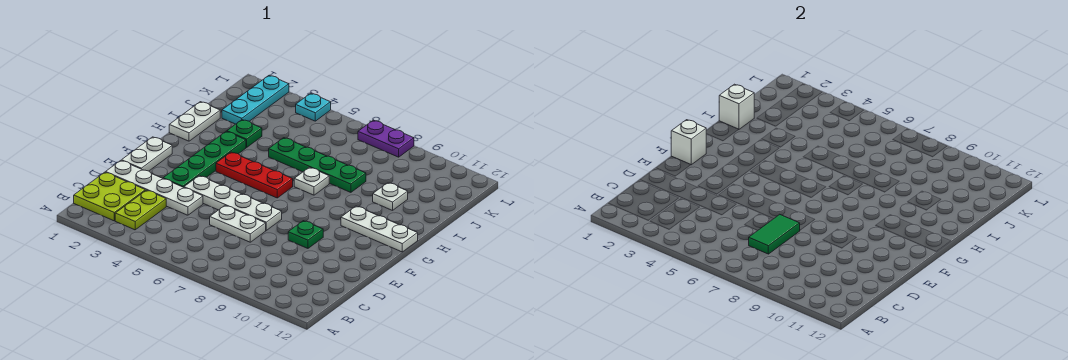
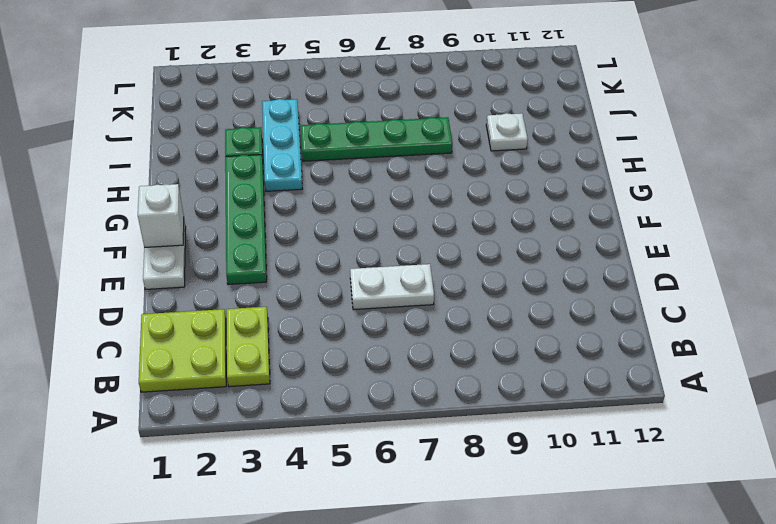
cyan plate H4:J4 level 1 -> cyan plate J2:L2 level 1
none -> white plate D1:D4 level 1
none -> white plate E4:E7 level 1
none -> green plate E9 level 1

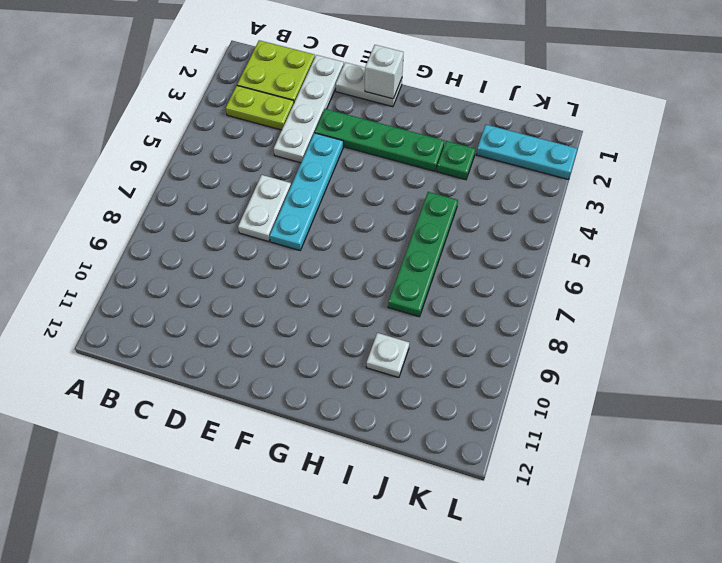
cyan plate E4:E7 level 1 -> white plate E4:E7 level 1
none -> green plate E9 level 1
none -> red plate G4:G6 level 1
none -> white plate G10:G12 level 1

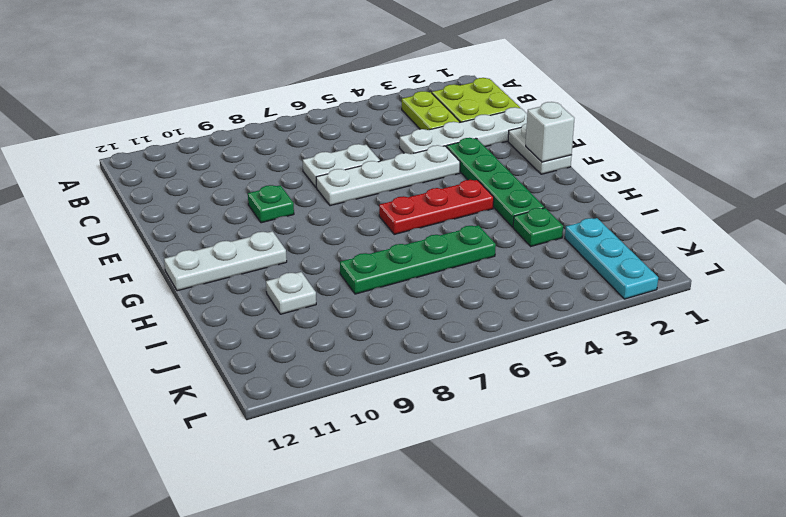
none -> white plate H1:I1 level 1
none -> white plate H7 level 1
none -> cyan plate L4 level 1

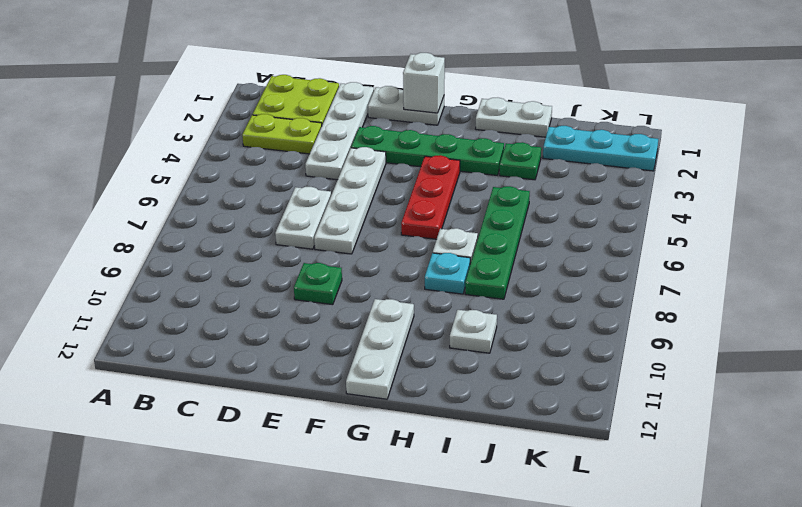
cyan plate H8 level 1 -> cyan plate L4 level 1
none -> purple plate L7:L8 level 1
none -> green tile C7:D7 level 2
none -> white brick I1 level 2

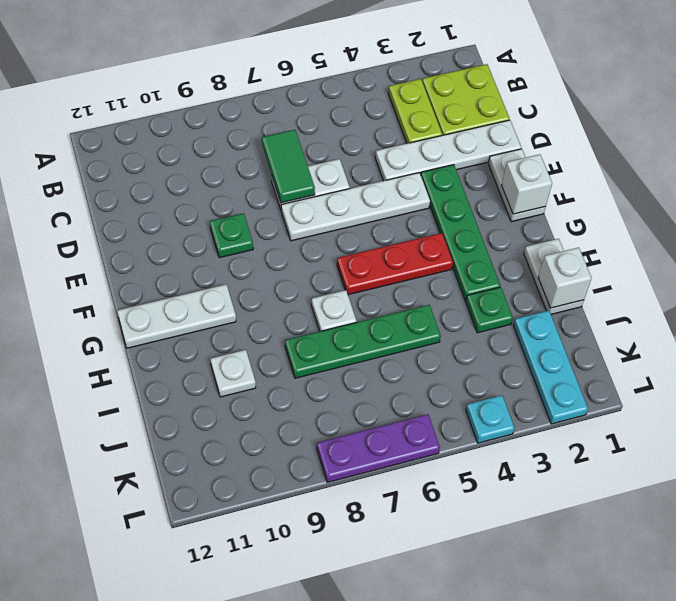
purple plate L6:L8 level 1 -> purple plate L7:L8 level 1

